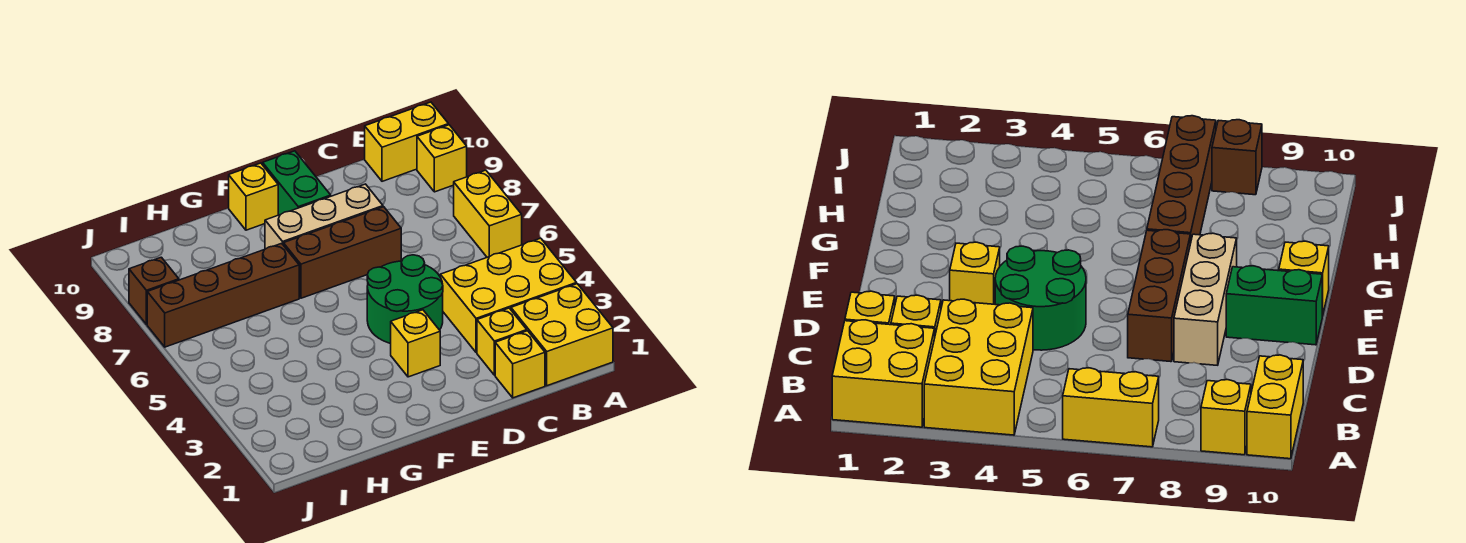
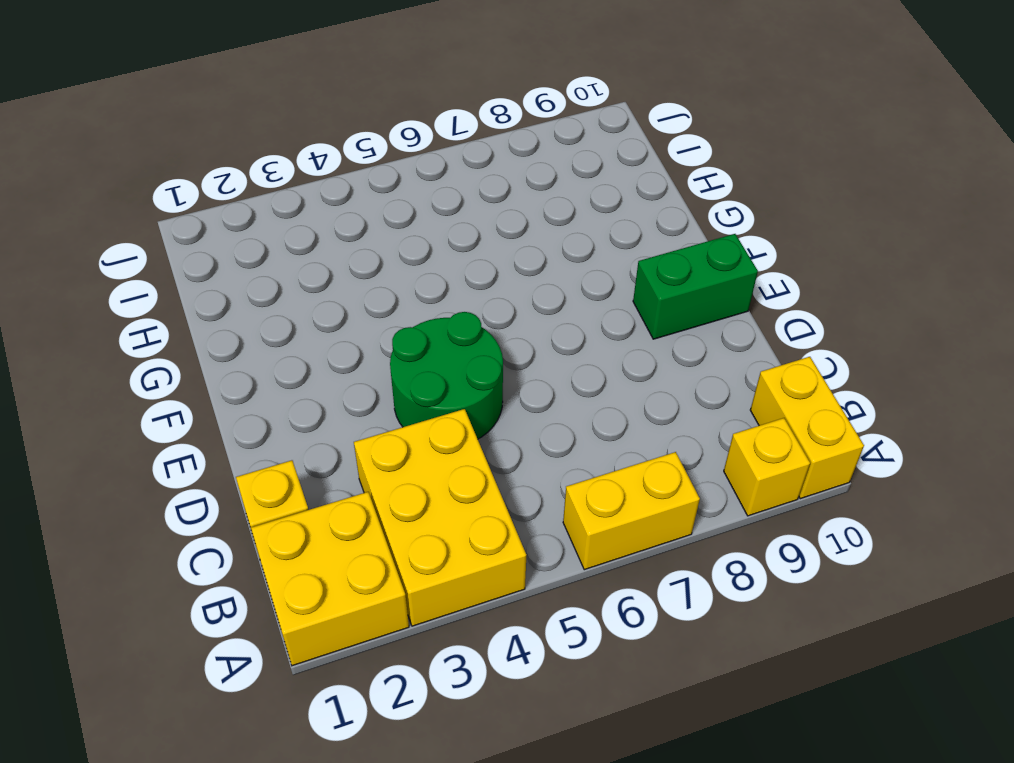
none -> yellow brick C2 level 1
none -> brown brick D7:F7 level 1
none -> tan brick D8:F8 level 1

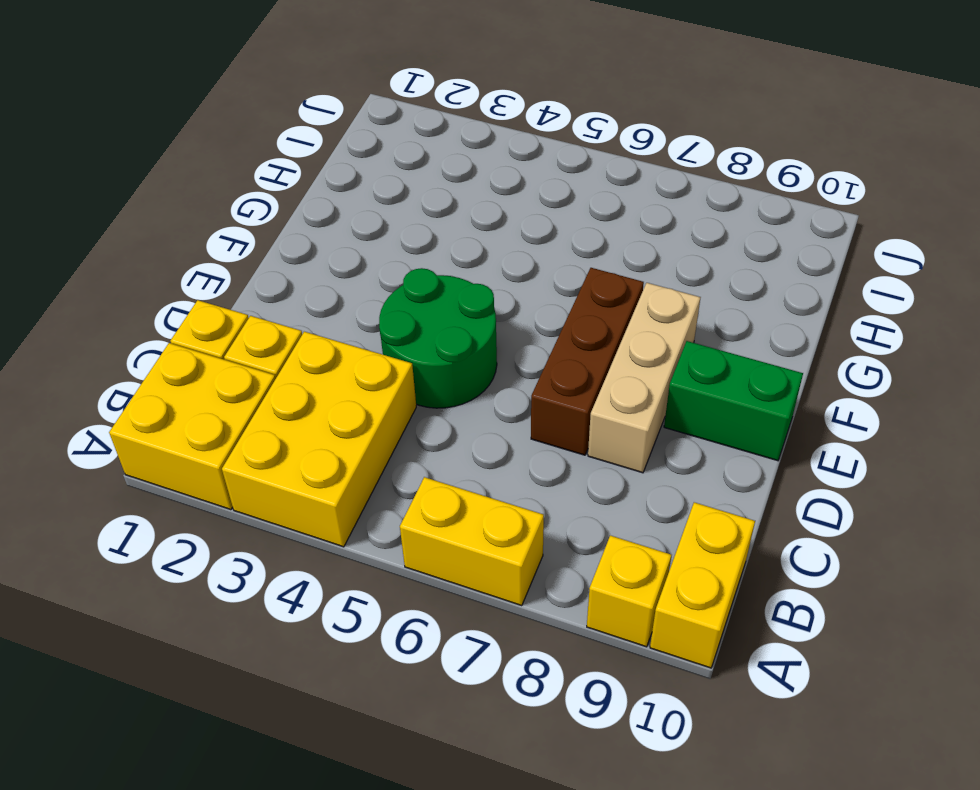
none -> yellow brick E3 level 1
none -> yellow brick F10 level 1
none -> brown brick G7:J7 level 1

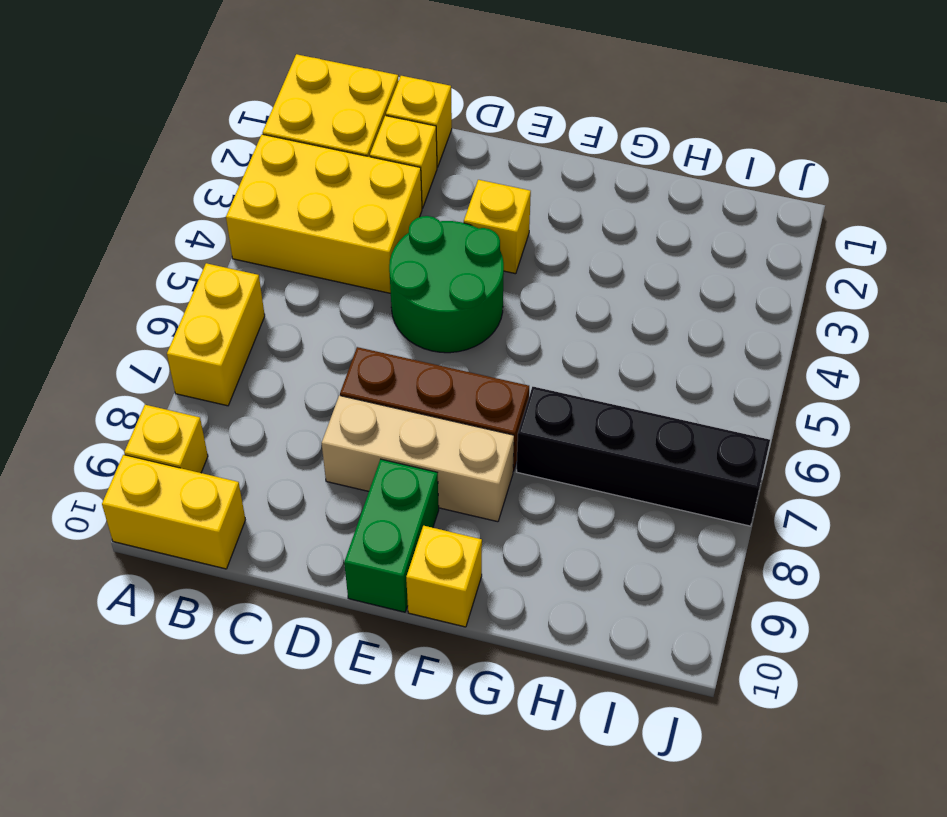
black brick G7:J7 level 1 -> brown brick G7:J7 level 1
none -> brown brick J8 level 1

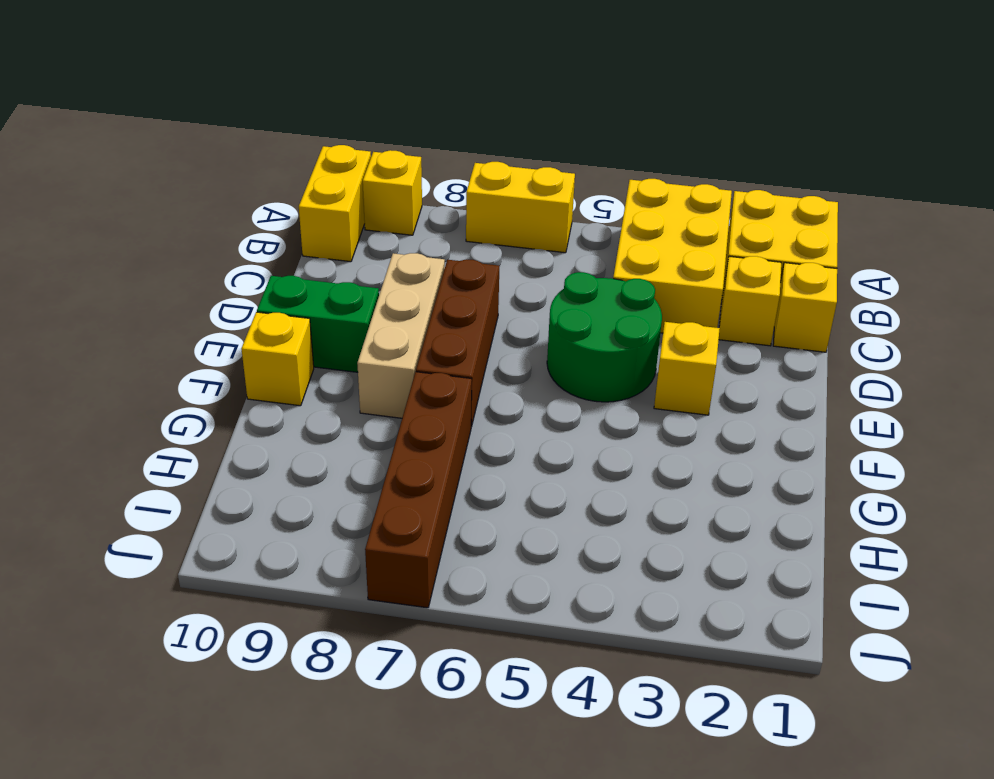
none -> brown brick J8 level 1

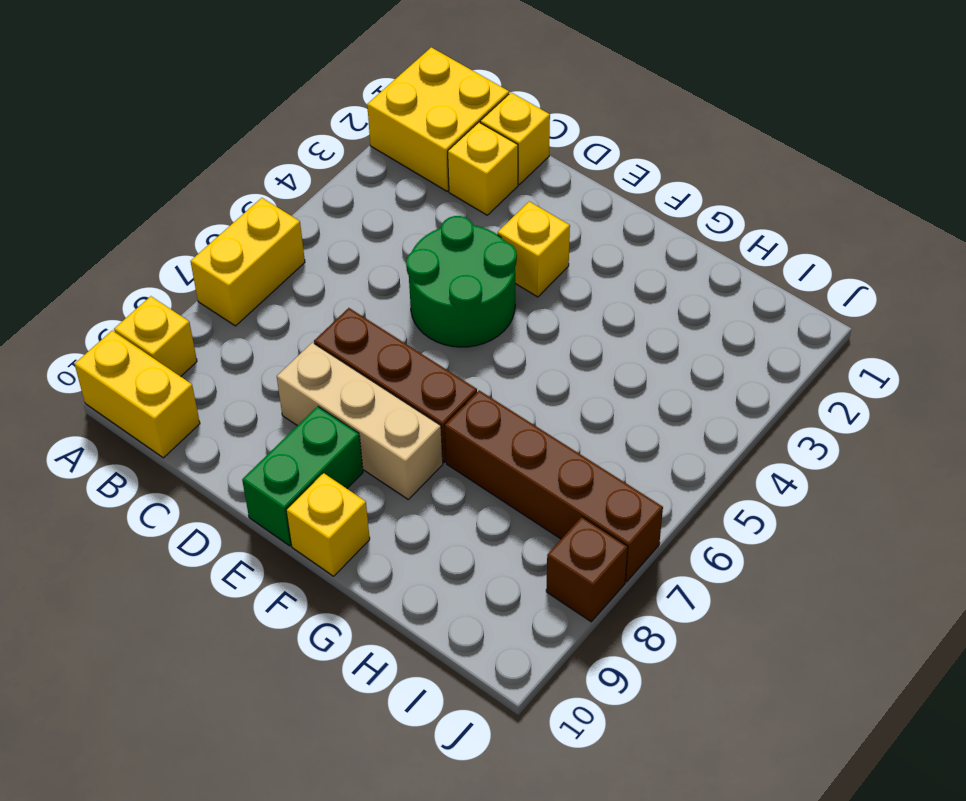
none -> yellow brick A3:C4 level 1

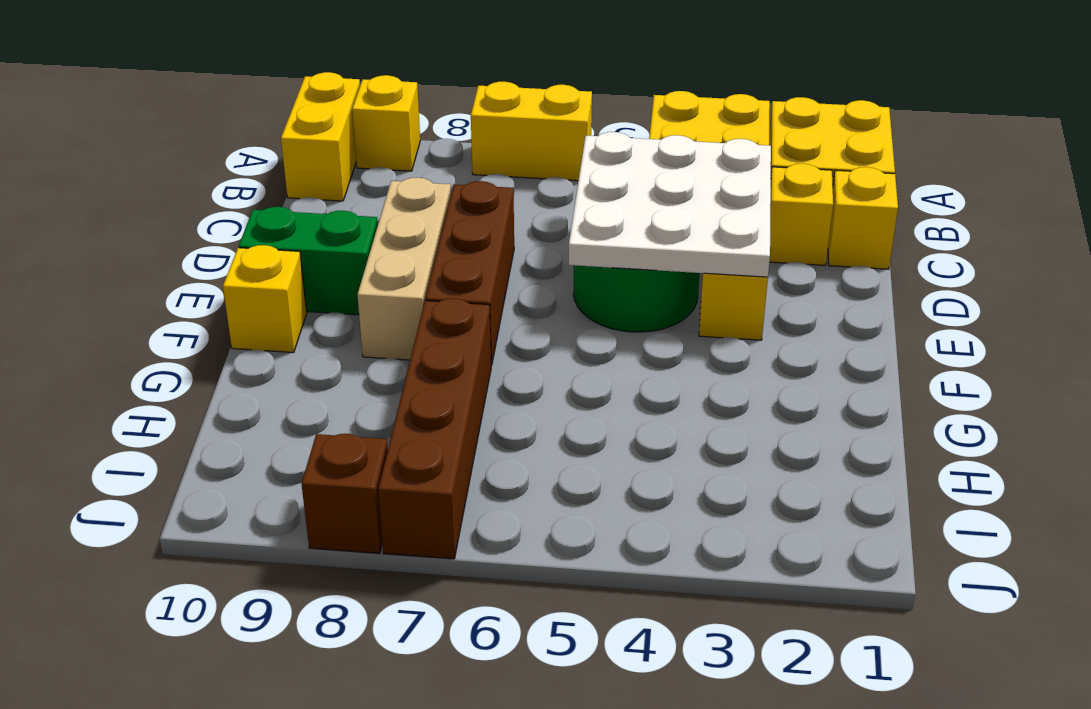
white plate C3:E5 level 2 -> none

